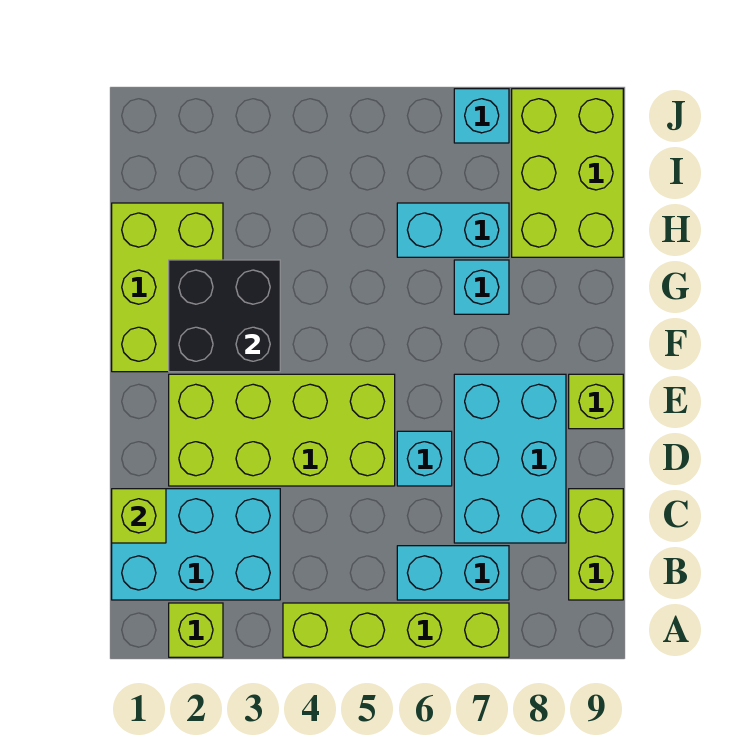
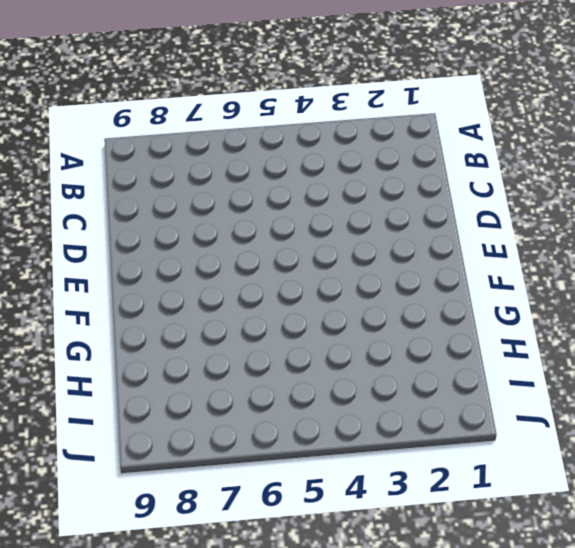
none -> lime brick A2 level 1
none -> lime brick A4:A7 level 1
none -> cyan brick B1:C3 level 1

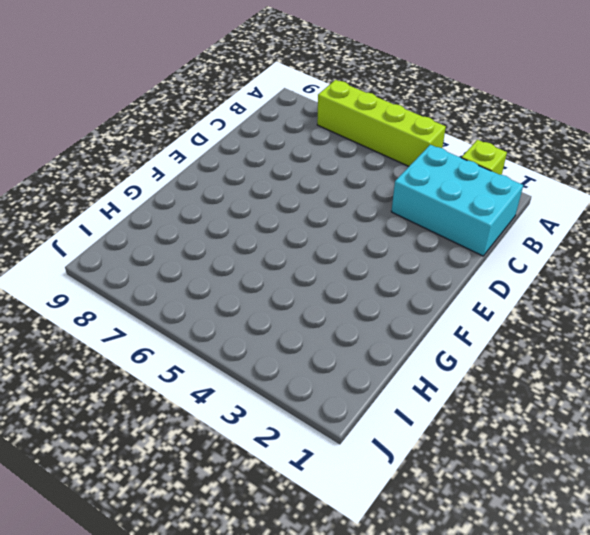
none -> cyan brick B6:B7 level 1
none -> lime brick B9:C9 level 1
none -> cyan brick C7:E8 level 1

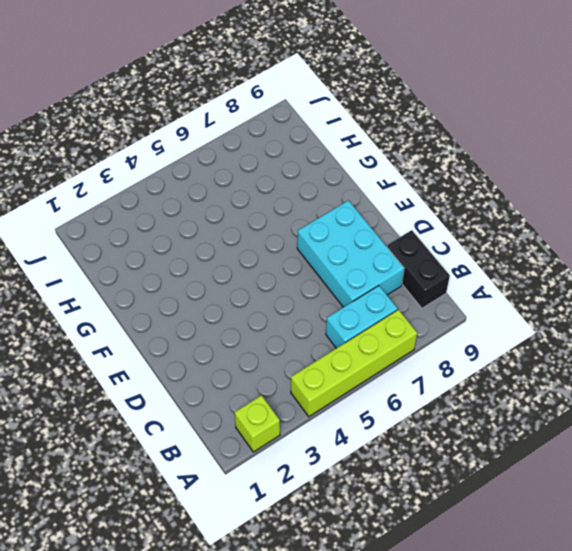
black brick B9:C9 level 1 -> lime brick B9:C9 level 1
none -> cyan brick B1:C3 level 1
none -> lime brick D2:E5 level 1
none -> cyan brick D6 level 1

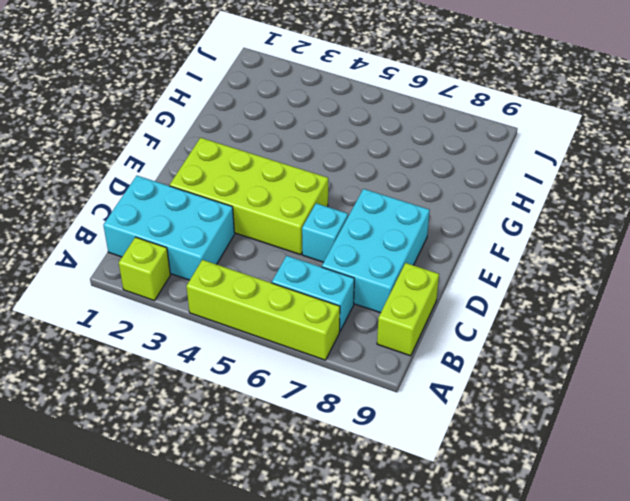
none -> lime brick E9 level 1
none -> lime brick F1:H2 level 1
none -> cyan brick G7 level 1

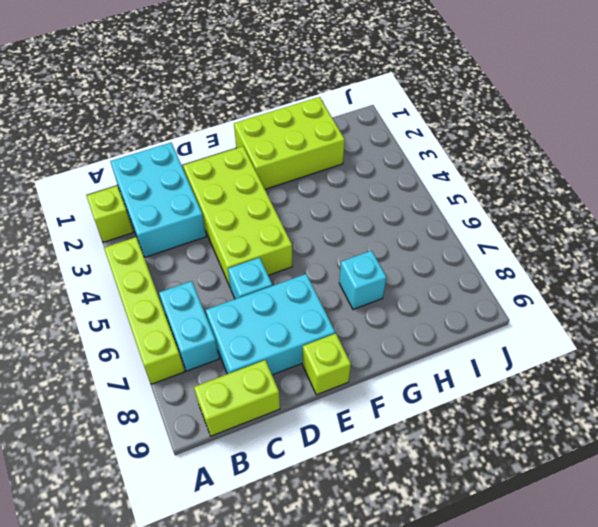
none -> cyan brick H6:H7 level 1
none -> lime brick H8:J9 level 1
none -> cyan brick J7 level 1

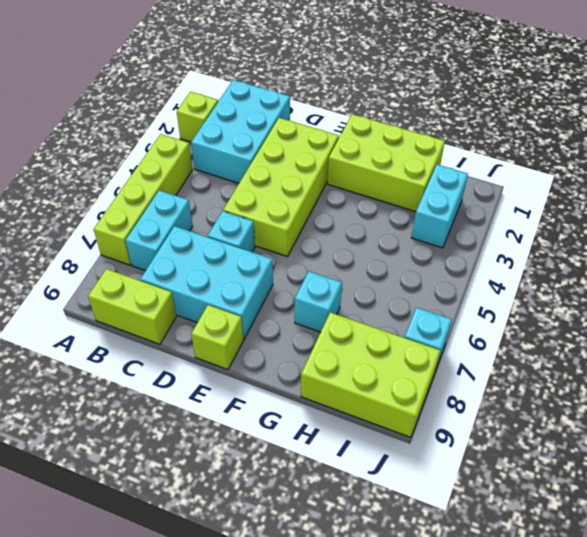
cyan brick I2:I3 level 1 -> cyan brick H6:H7 level 1
none -> lime brick C1 level 2
none -> black brick F2:G3 level 2

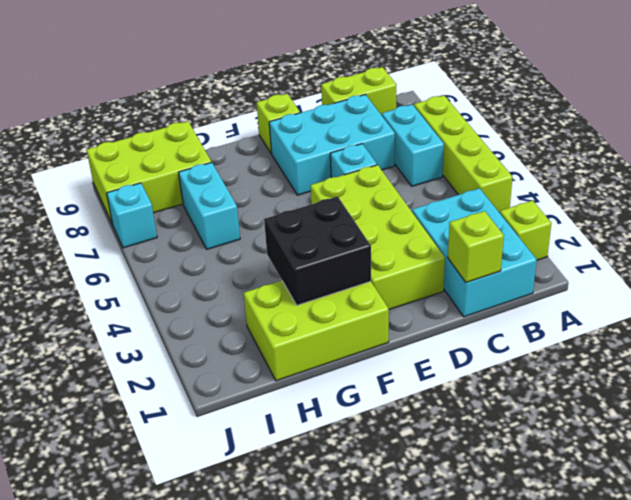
none -> cyan brick G7 level 1

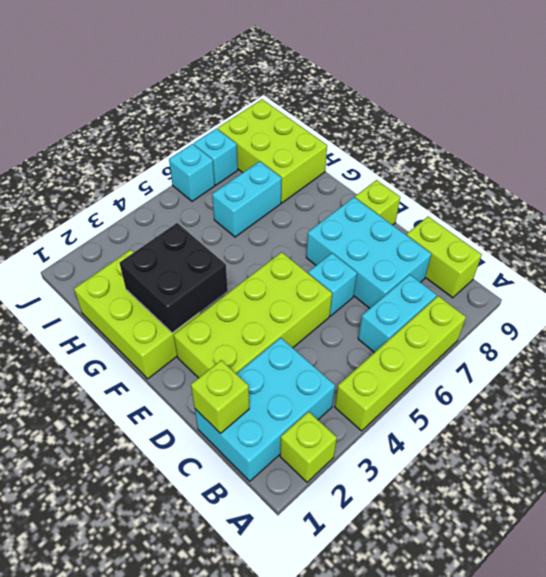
cyan brick J6 level 1 -> cyan brick G7 level 1

